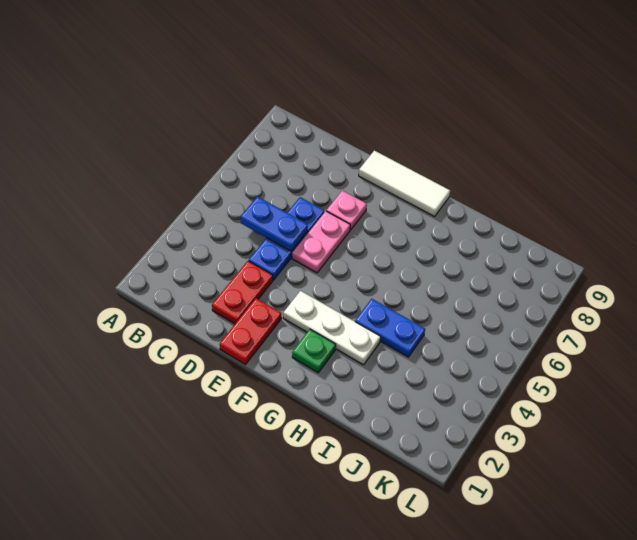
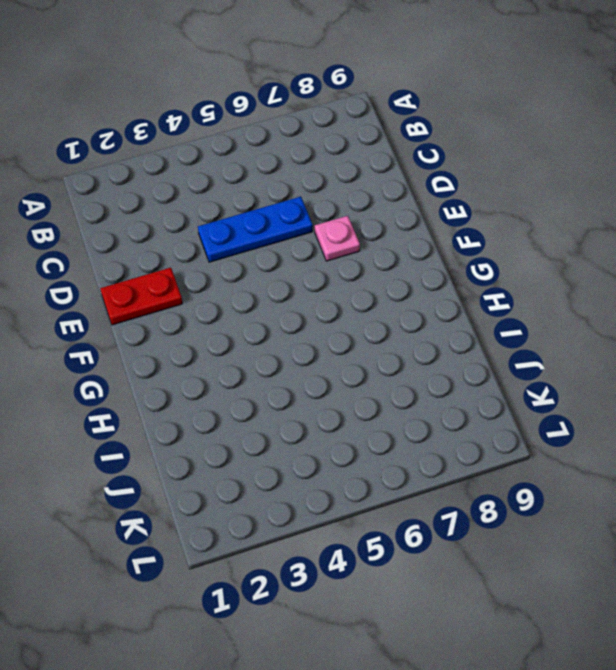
none -> red plate D2:D3 level 1
none -> pink plate E5:E6 level 1

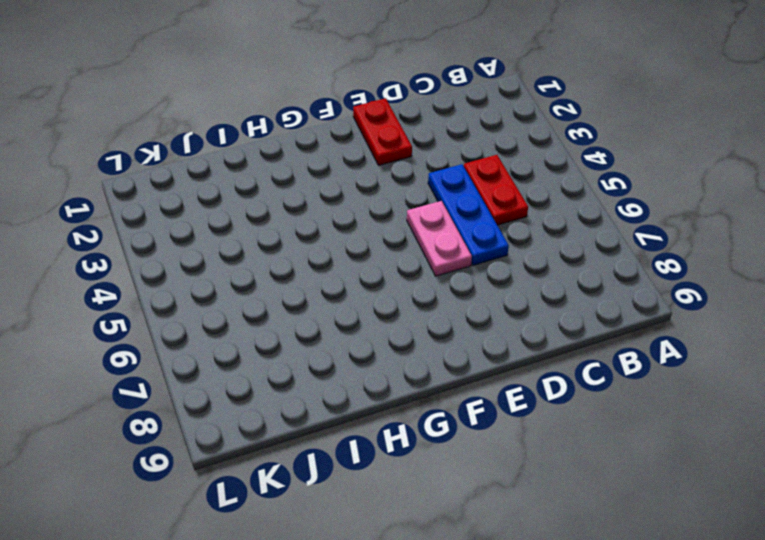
red plate C4:C5 level 1 -> red plate D2:D3 level 1
none -> pink plate E7 level 1
none -> white tile E9:G9 level 1

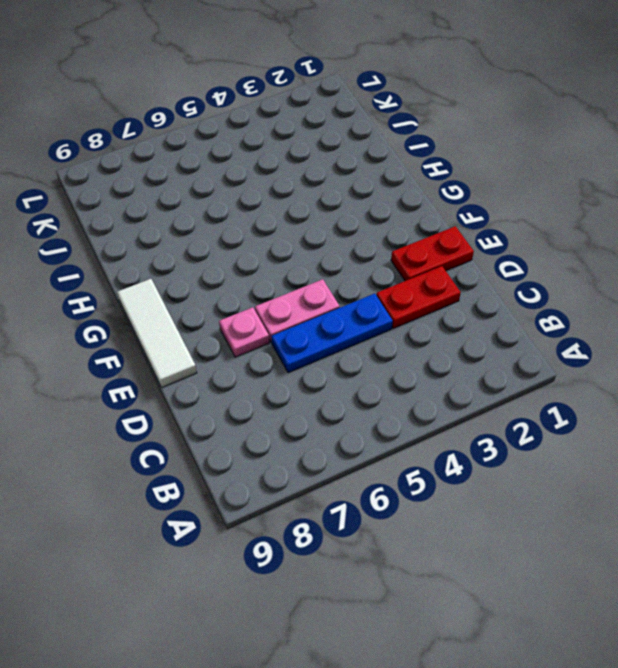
none -> white plate F3:H3 level 1
none -> green plate G2 level 1

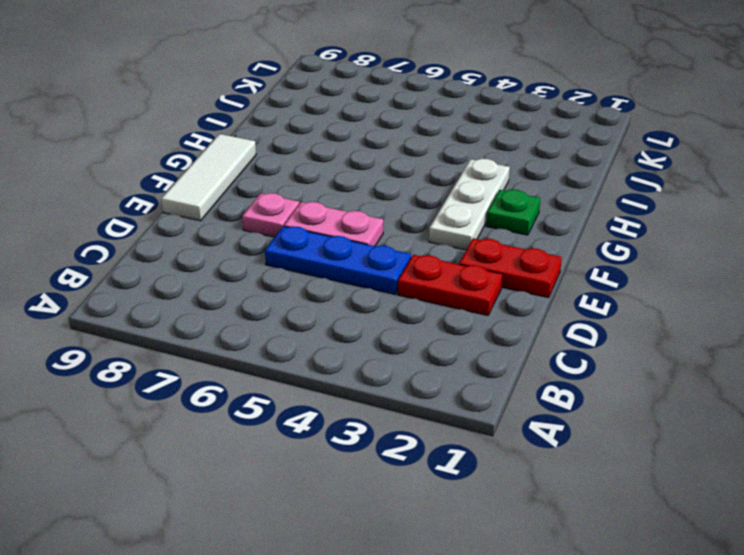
none -> blue plate H4:I4 level 1
none -> blue plate C5:D5 level 2

